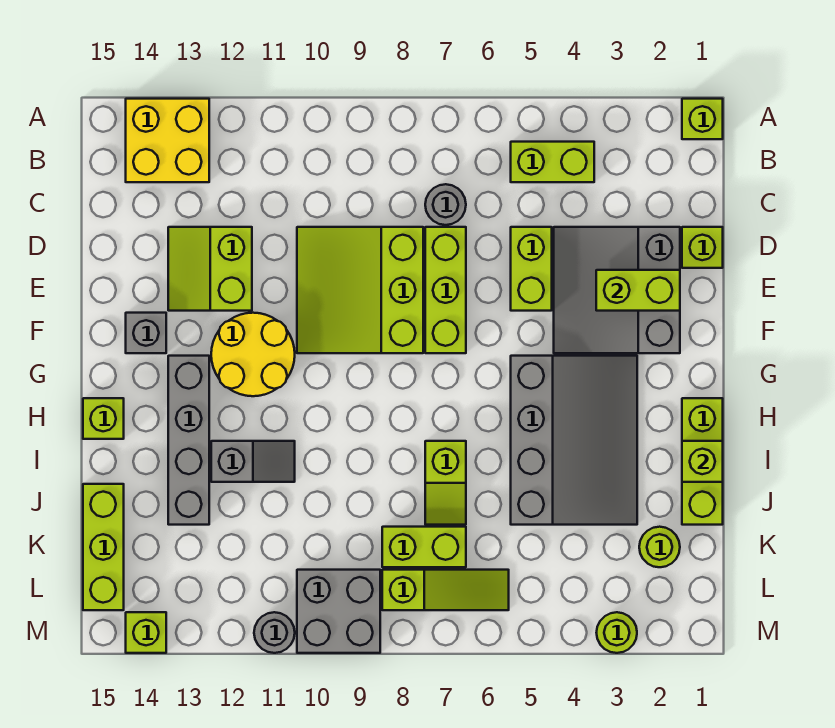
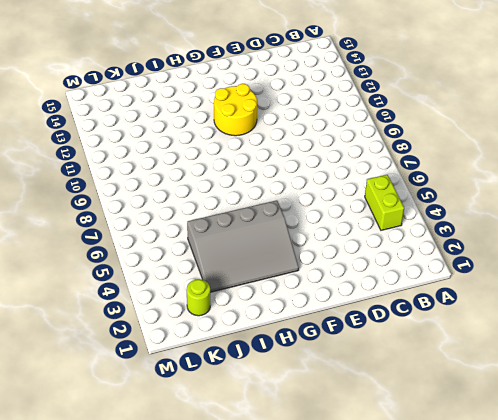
none -> lime brick A1 level 1
none -> yellow brick A13:B14 level 1
none -> grey round brick C7 level 1

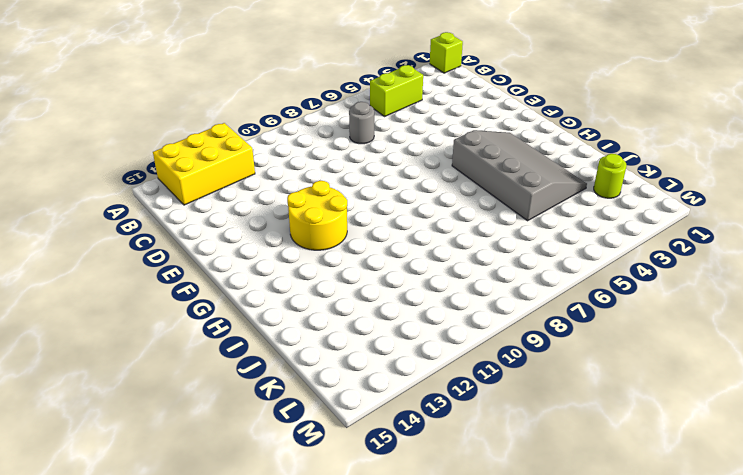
yellow brick A12:B14 level 1 -> yellow brick A13:B14 level 1
none -> lime brick D1 level 1
none -> grey slope D2:F4 level 1 top 2
none -> lime brick D5:E5 level 1

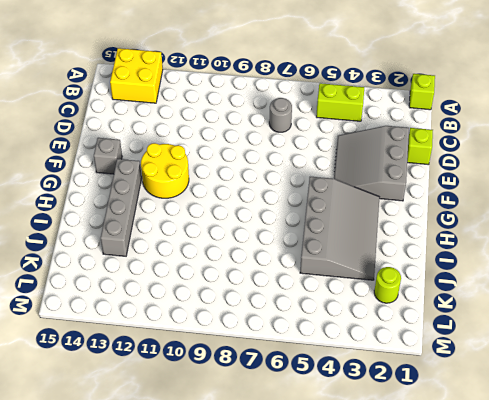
none -> lime brick D5:E5 level 1
none -> lime brick D7:F7 level 1
none -> lime slope D8:F10 level 1 top 8

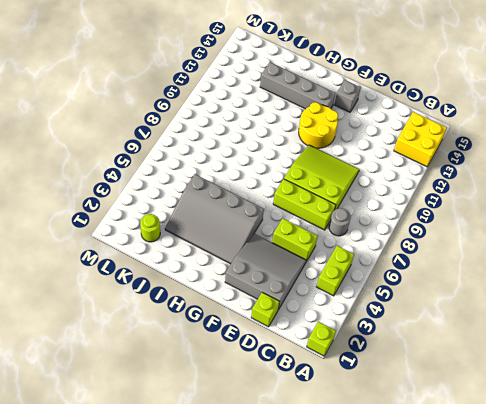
none -> lime slope D12:E13 level 1 top 12
none -> lime brick H1:J1 level 1
none -> lime brick H15 level 1

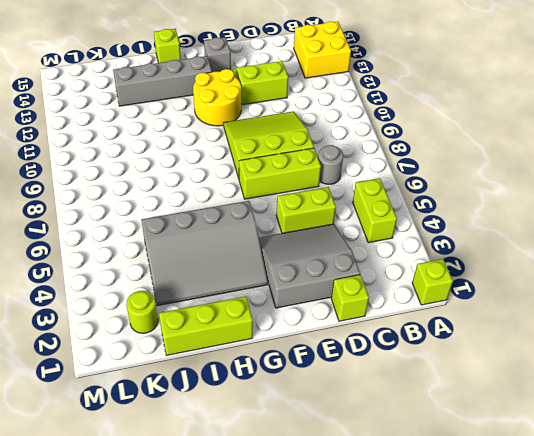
none -> lime slope I7:J7 level 1 top I
none -> grey slope I11:I12 level 1 top 12
none -> lime brick J15:L15 level 1

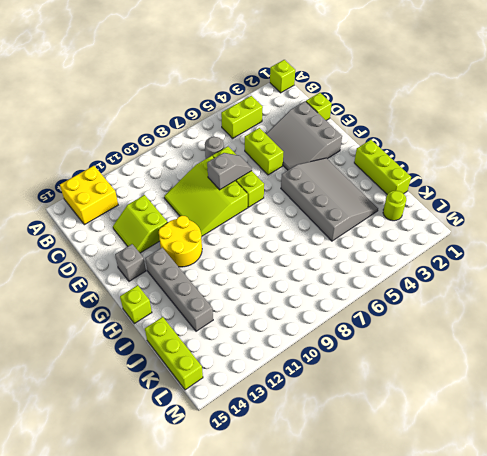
grey slope E7:E8 level 2 top 8 -> grey slope I11:I12 level 1 top 12
none -> lime slope I7:J7 level 1 top I
none -> lime brick K7:K8 level 1
none -> lime slope L6:L8 level 1 top 8

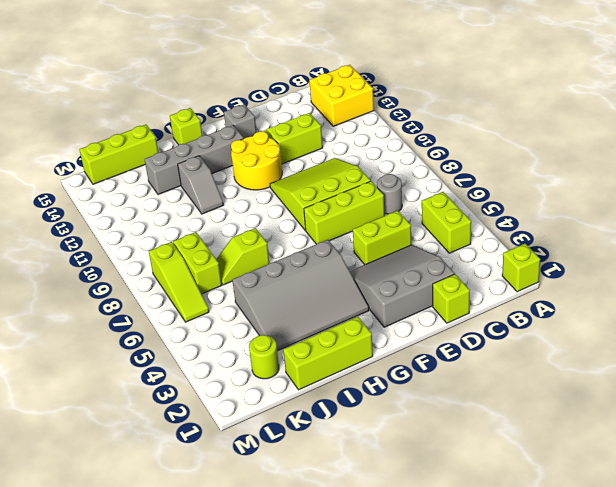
none -> grey brick L9:M10 level 1
none -> lime round brick M3 level 1
none -> grey round brick M11 level 1

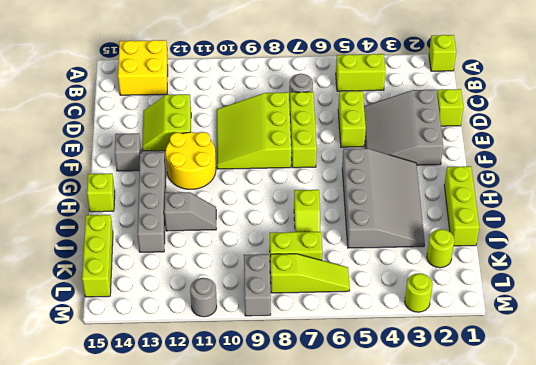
grey brick L9:M9 level 1 -> grey brick L9:M10 level 1
none -> lime brick M14 level 1
none -> lime brick E2:E3 level 2
none -> lime brick I1 level 2

